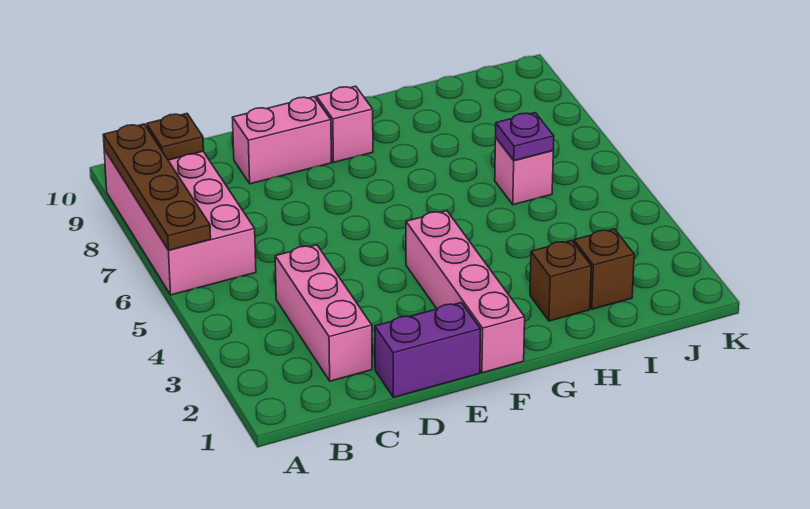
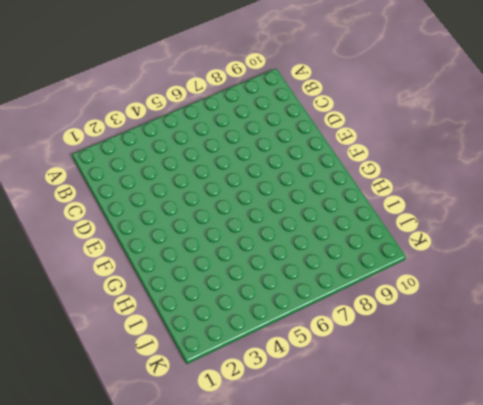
none -> pink brick A6:B9 level 1
none -> pink brick C2:C4 level 1
none -> purple brick D1:E1 level 1

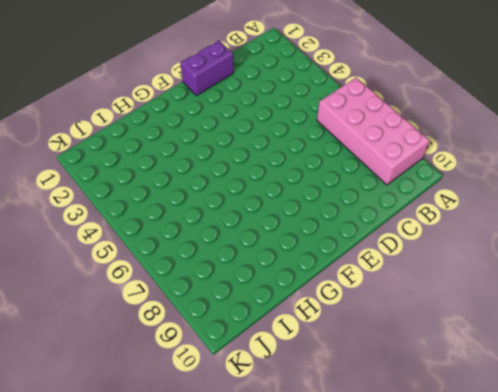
none -> pink brick C2:C4 level 1
none -> pink brick D9:E9 level 1
none -> pink brick F1:F4 level 1

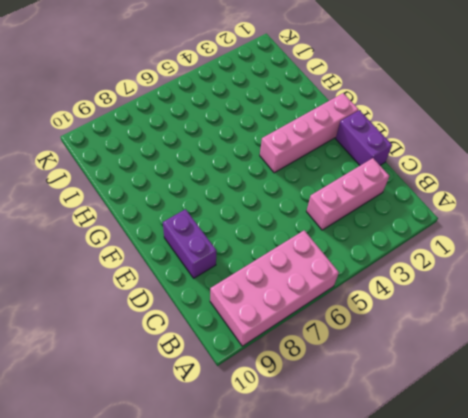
purple brick D9:E9 level 1 -> pink brick D9:E9 level 1
none -> pink brick F9 level 1
none -> brown brick H2 level 1
none -> brown brick I2 level 1

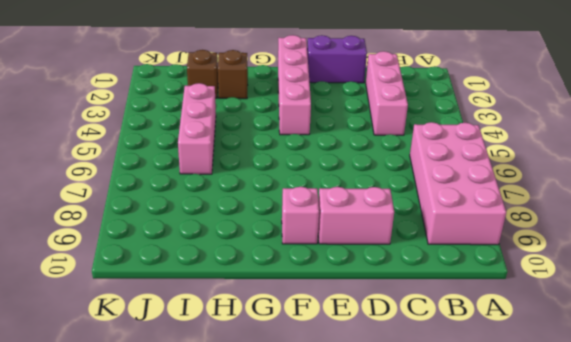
pink brick I4:I6 level 1 -> pink brick I6 level 1
none -> brown plate A6:A9 level 2
none -> brown plate B9 level 2
none -> purple plate I6 level 2

